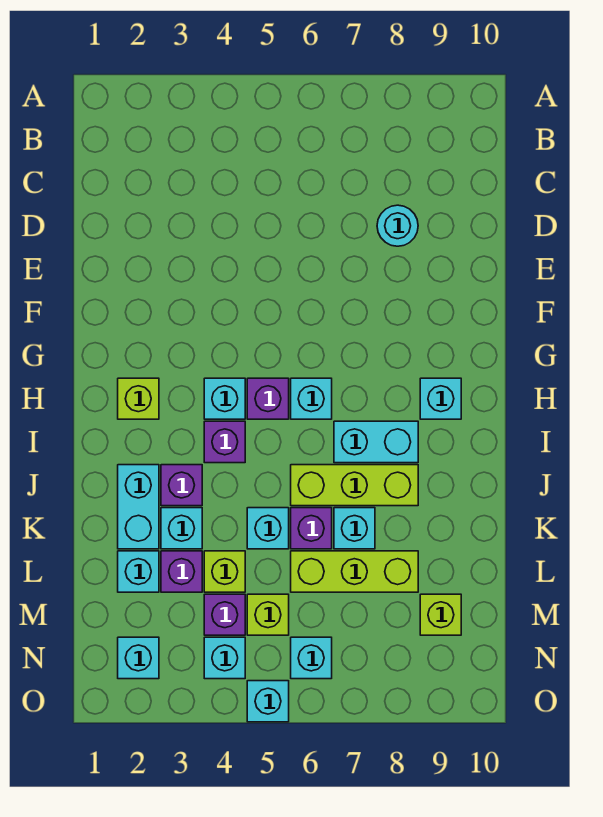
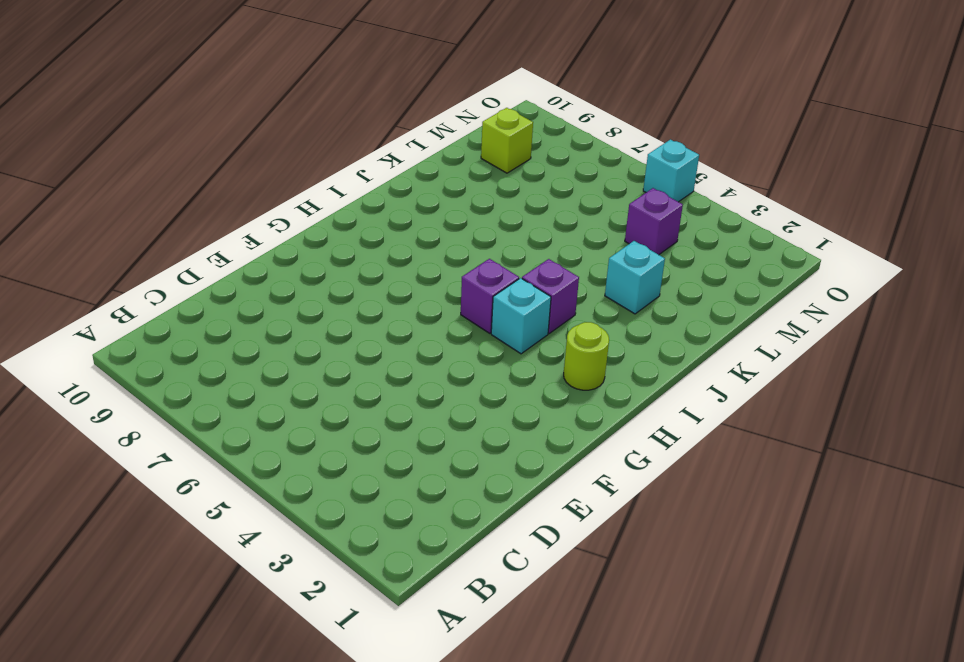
lime round brick H2 level 1 -> lime brick H2 level 1
none -> cyan round brick D8 level 1
none -> cyan brick H6 level 1
none -> cyan brick H9 level 1

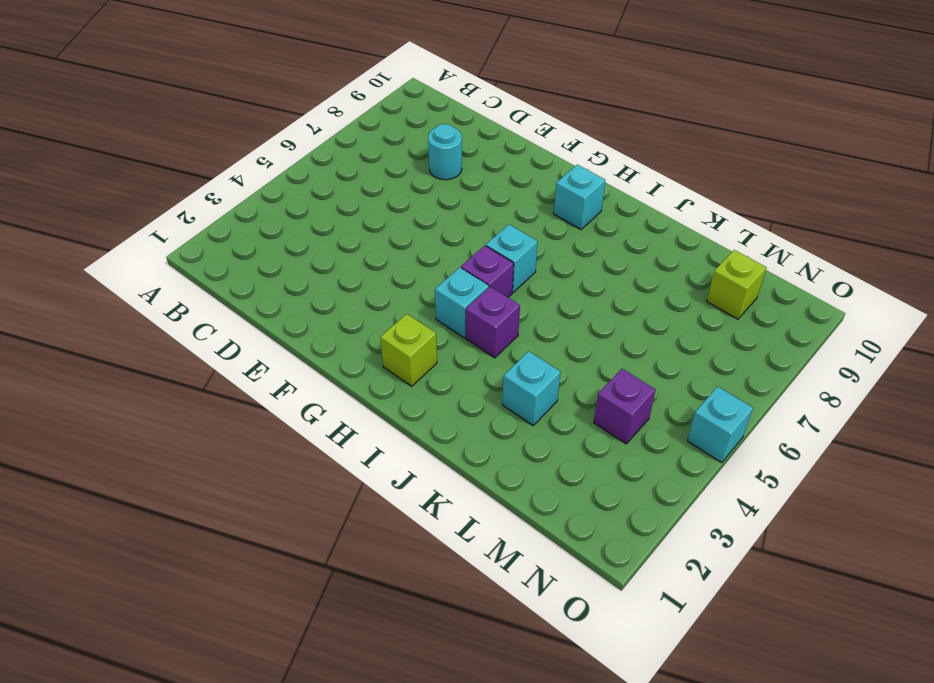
none -> cyan brick I7:I8 level 1
none -> cyan brick J2:K2 level 1
none -> purple brick J3 level 1

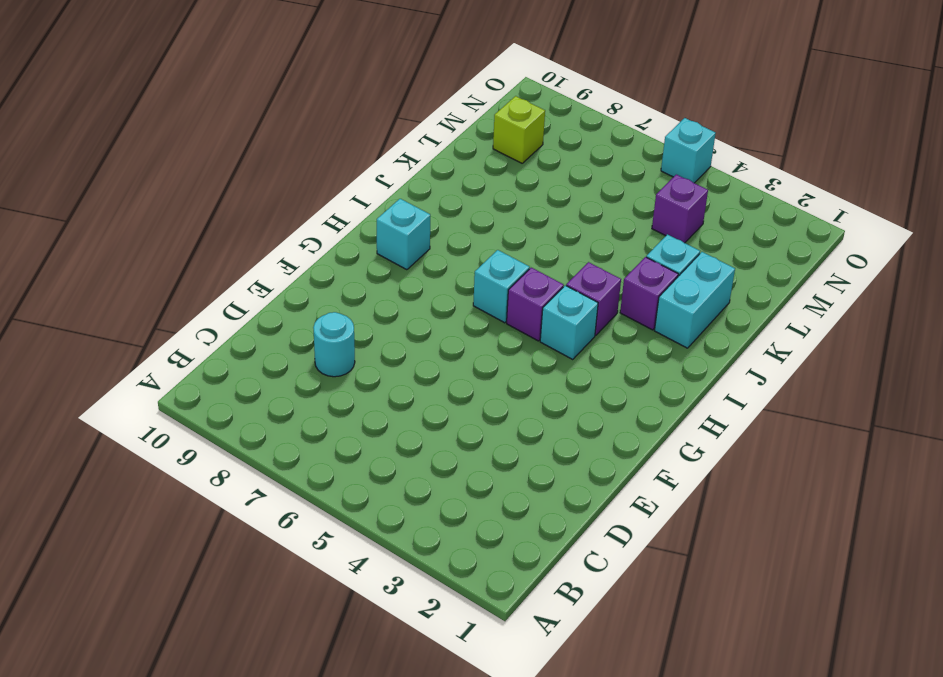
none -> lime brick H2 level 1
none -> cyan brick I7:I8 level 1
none -> lime brick J6:J8 level 1

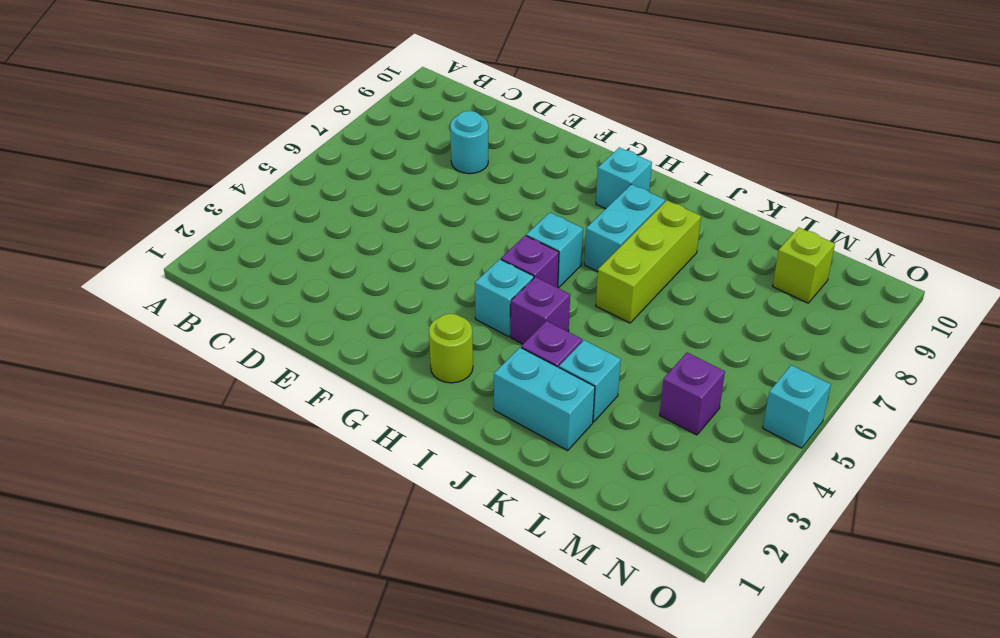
lime round brick H2 level 1 -> lime brick H2 level 1
none -> cyan brick K5 level 1
none -> purple brick K6 level 1
none -> cyan brick K7 level 1

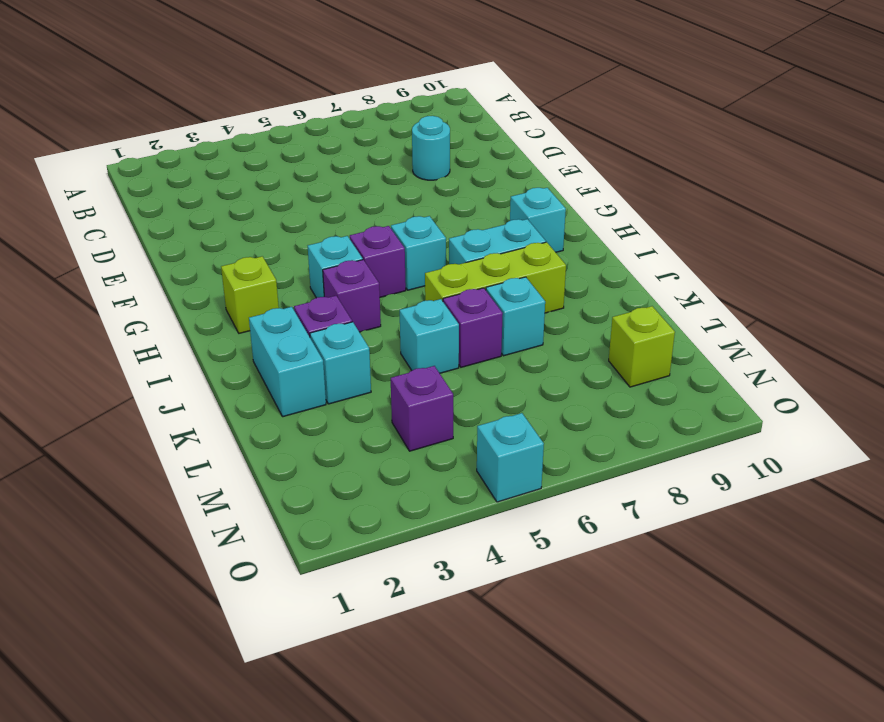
none -> cyan brick L2 level 1
none -> purple brick L3 level 1
none -> lime brick L4 level 1

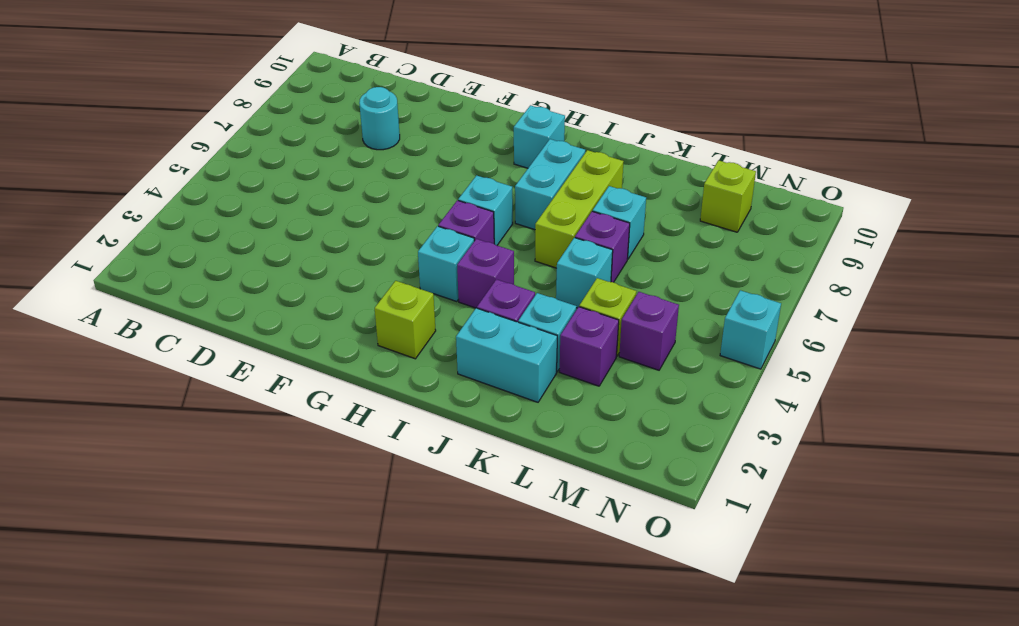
none -> cyan brick L2 level 1
none -> lime brick L6:L8 level 1
none -> lime brick M5 level 1

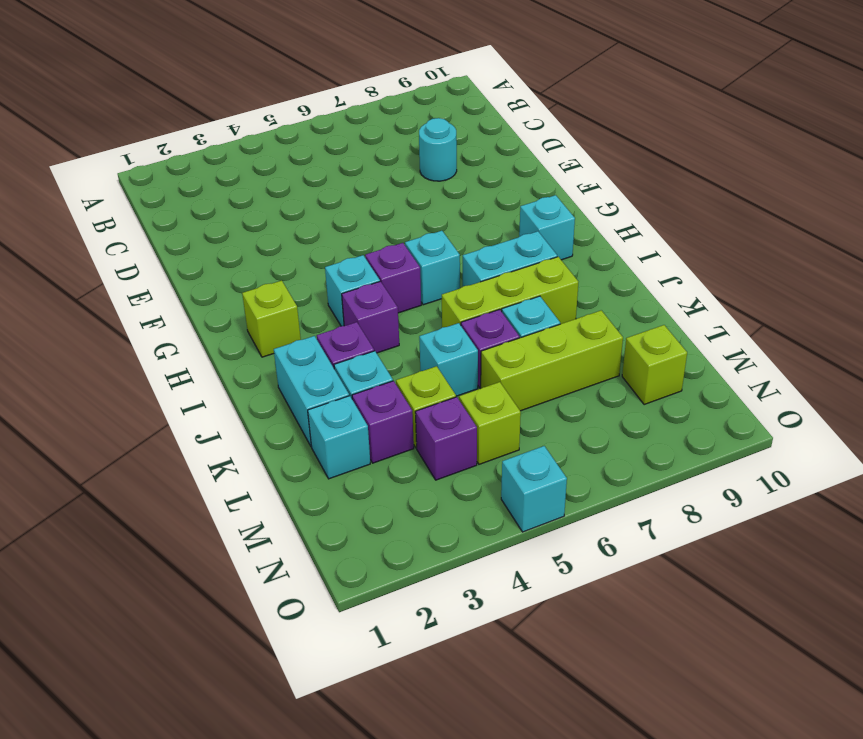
none -> cyan brick N2 level 1
none -> cyan brick N4 level 1
none -> cyan brick N6 level 1

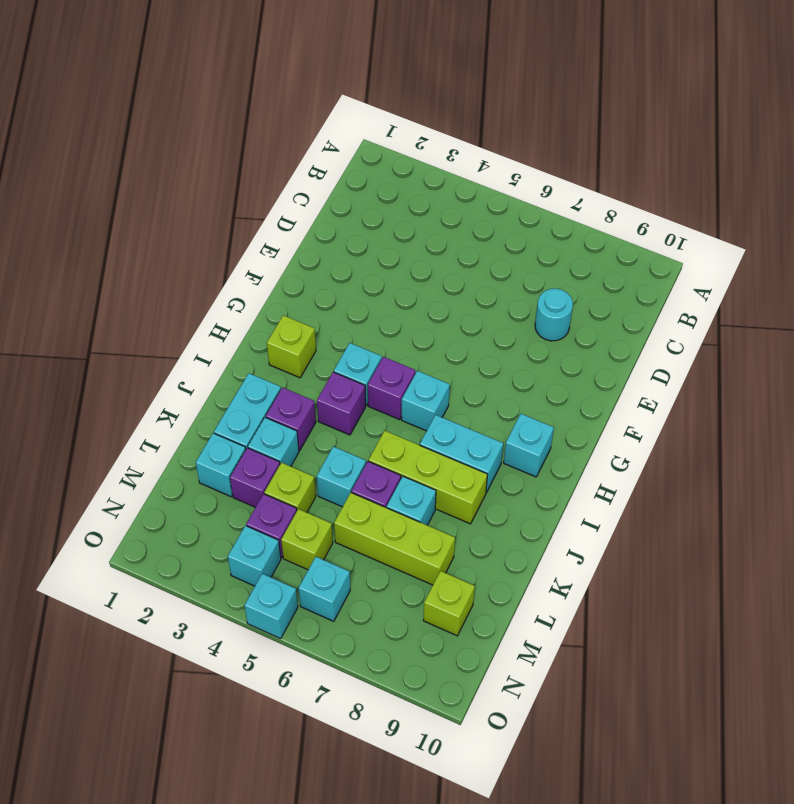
none -> cyan brick N2 level 1

